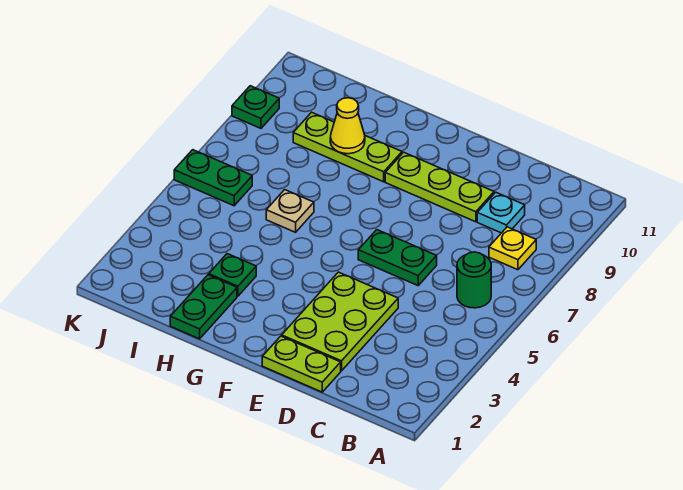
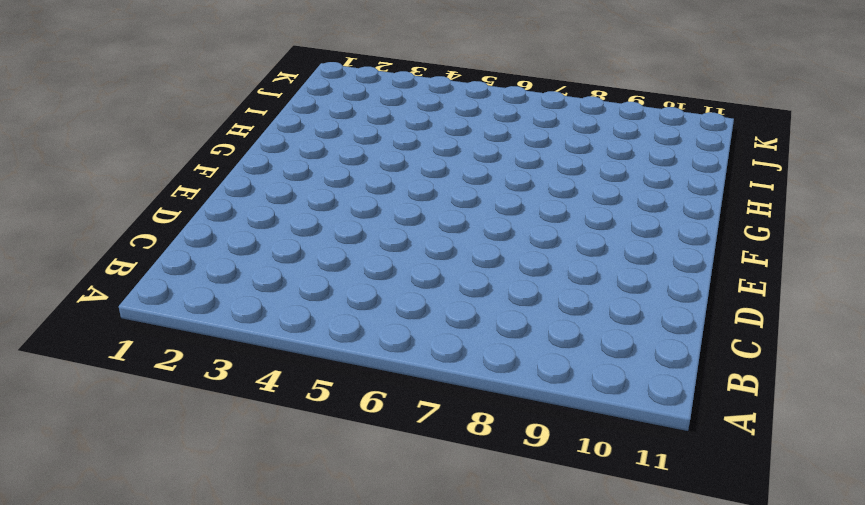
none -> green round brick B6 level 1
none -> yellow plate B8 level 1
none -> cyan plate C9 level 1

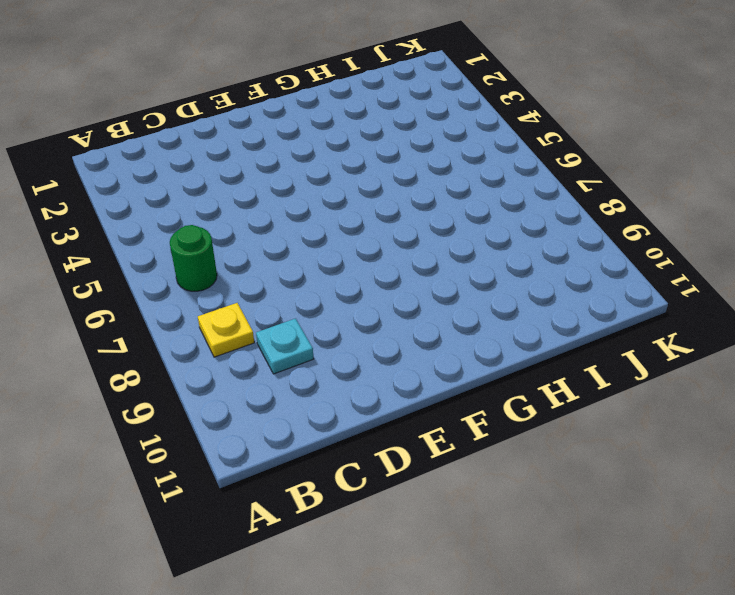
none -> lime plate D1:E1 level 1
none -> lime plate D2:E4 level 1
none -> green plate D6:E6 level 1

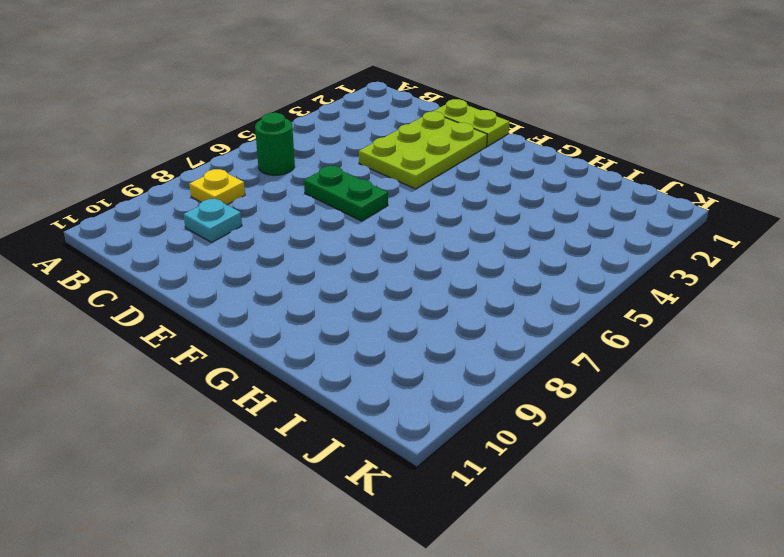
none -> lime plate D9:F9 level 1
none -> lime plate G9:I9 level 1
none -> green plate H1:H2 level 1

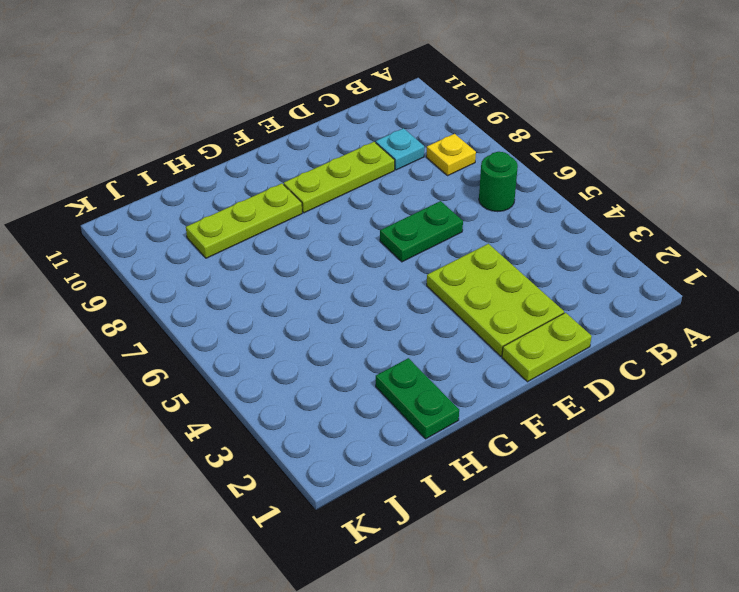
none -> green plate H3 level 1
none -> tan plate H6 level 1
none -> green plate J6:K6 level 1

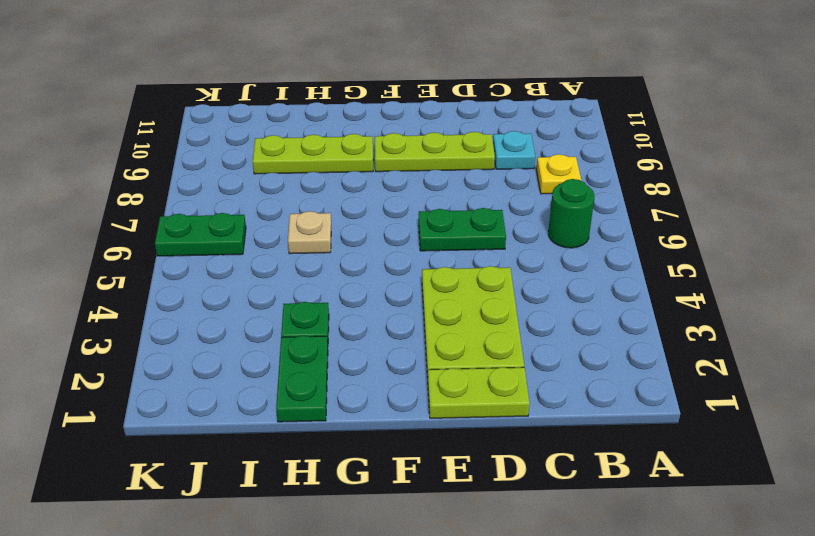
none -> green plate K9 level 1
none -> yellow cone H9 level 2

